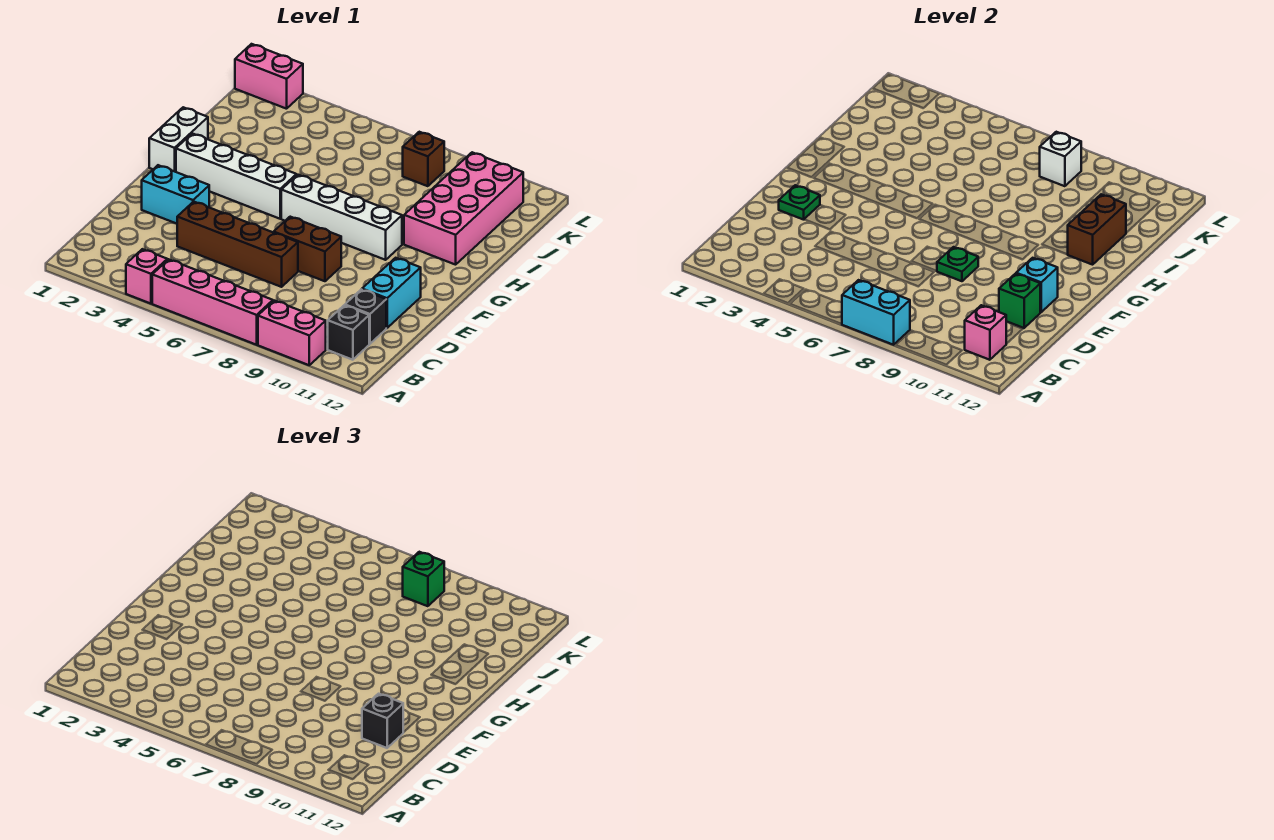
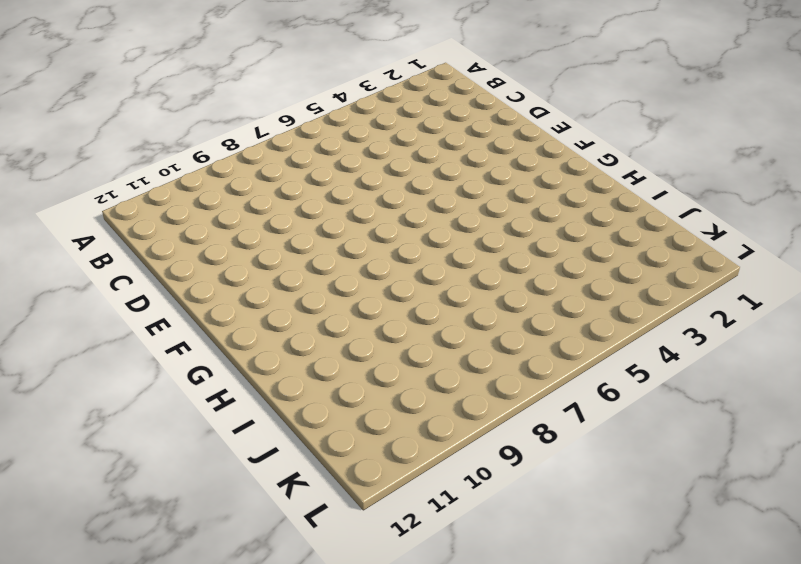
none -> pink brick A4 level 1
none -> pink brick A5:A8 level 1
none -> pink brick A9:A10 level 1

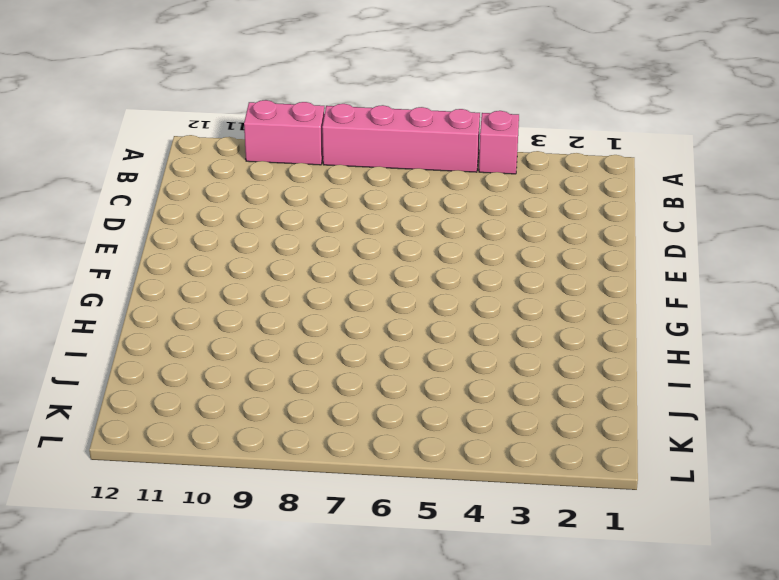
none -> black brick B11 level 1
none -> black brick C11 level 1
none -> brown brick D4:D7 level 1

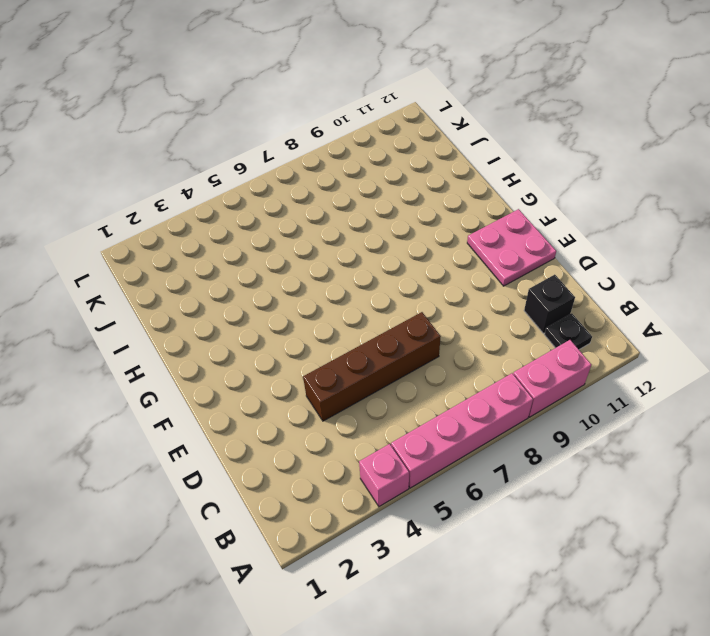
black plate B11 level 1 -> black brick B11 level 1
pink plate E11:F12 level 1 -> cyan brick D11:E11 level 1
none -> cyan brick E2:E3 level 1
none -> brown brick E7:E8 level 1
none -> white brick G1:H1 level 1

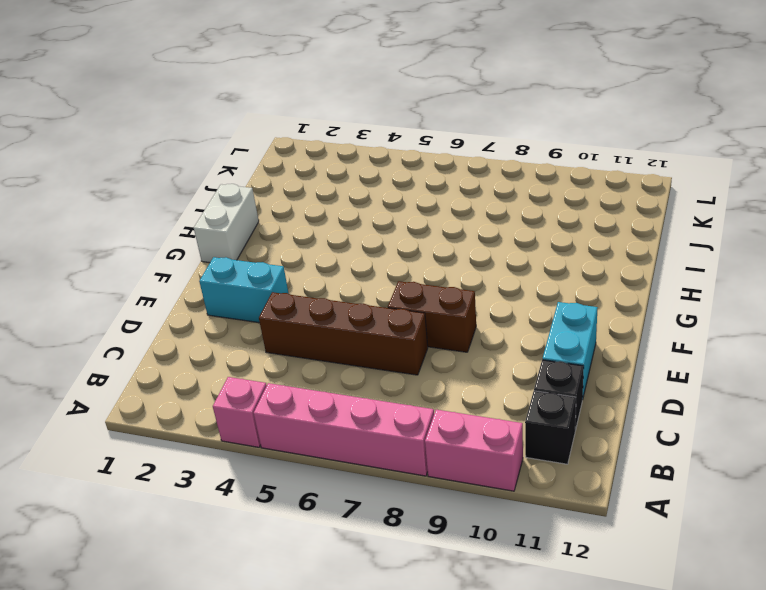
none -> white brick G2:G5 level 1
none -> white brick G6:G9 level 1
none -> pink brick H10:K11 level 1

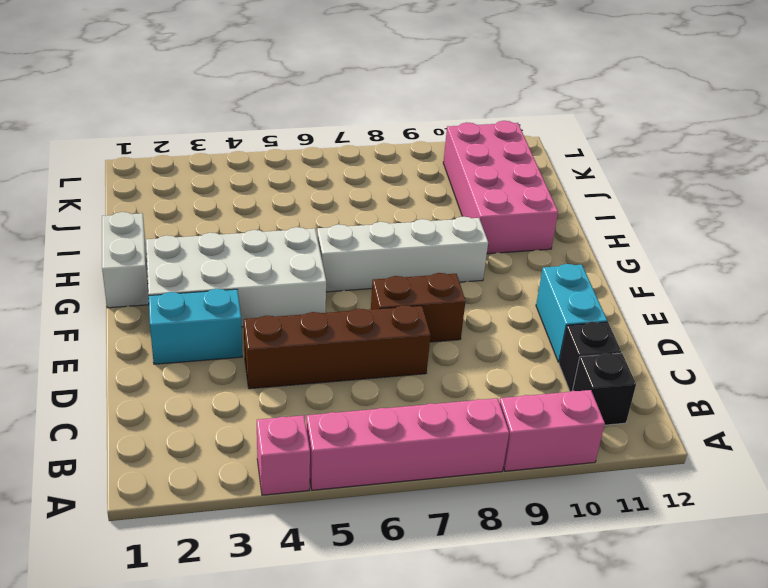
white brick F2:G5 level 1 -> white brick G2:G5 level 1
none -> brown brick K8 level 1
none -> pink brick L1:L2 level 1
none -> cyan brick A7:A8 level 2

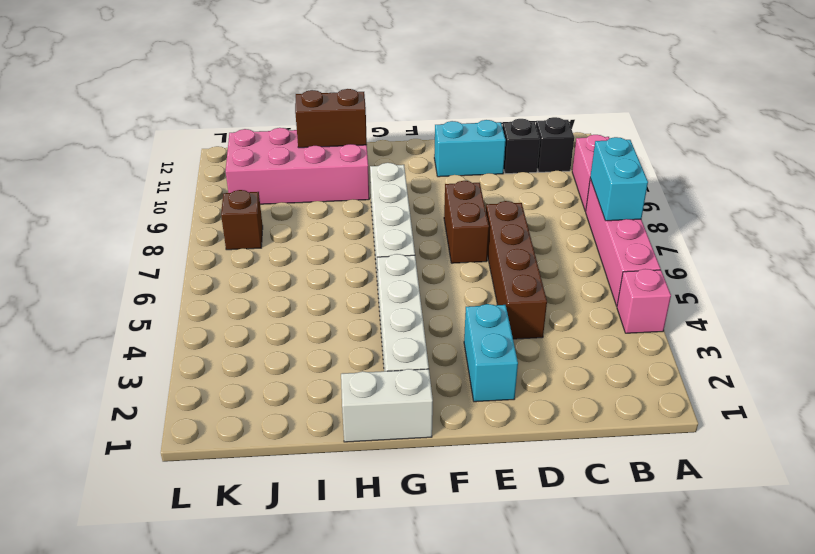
none -> pink brick L1:L2 level 1
none -> pink brick B11 level 2
none -> green brick D11 level 2

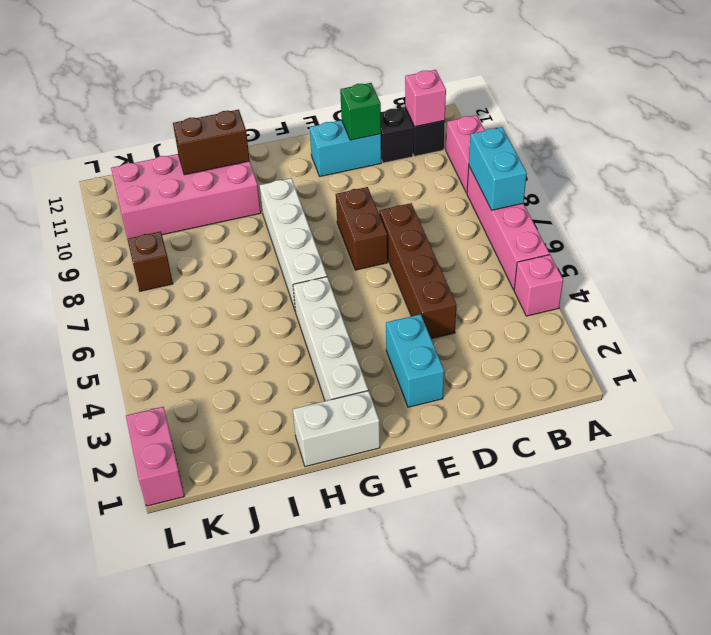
none -> green plate E2 level 2
none -> green plate E8 level 2
none -> cyan brick E11 level 2

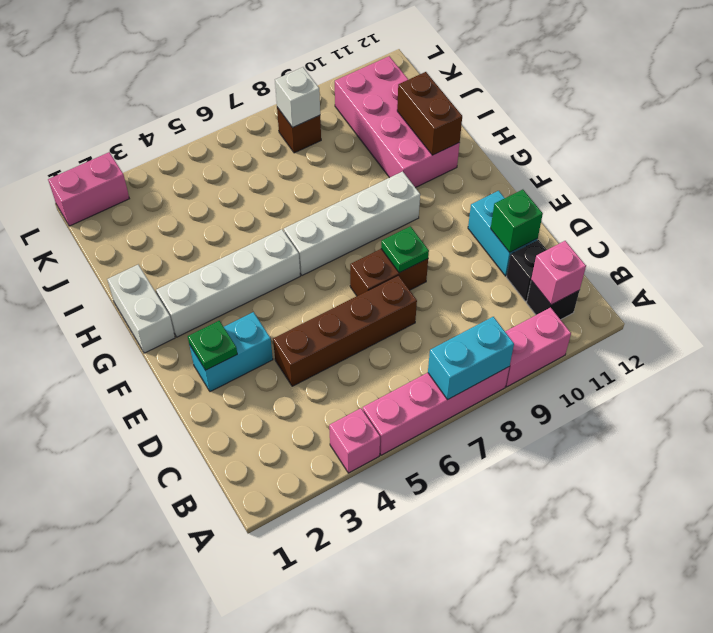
none -> cyan brick E11 level 2
none -> black brick D11 level 3
none -> green brick K8 level 3

